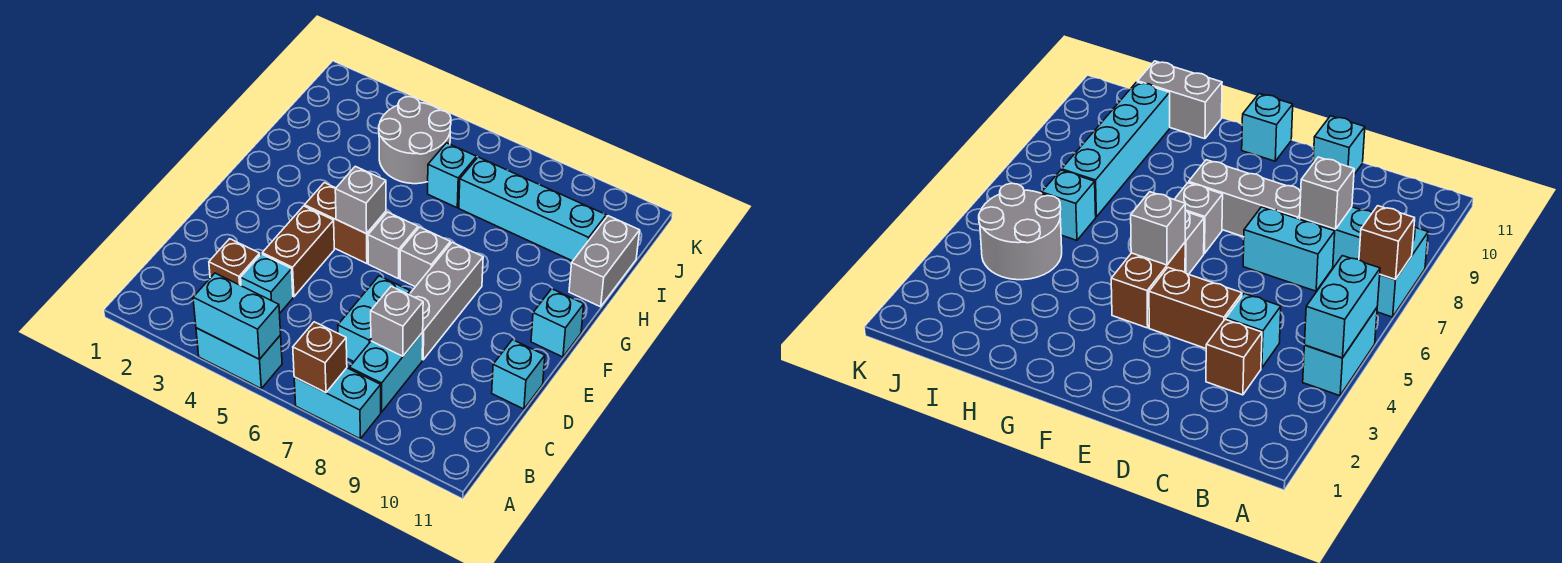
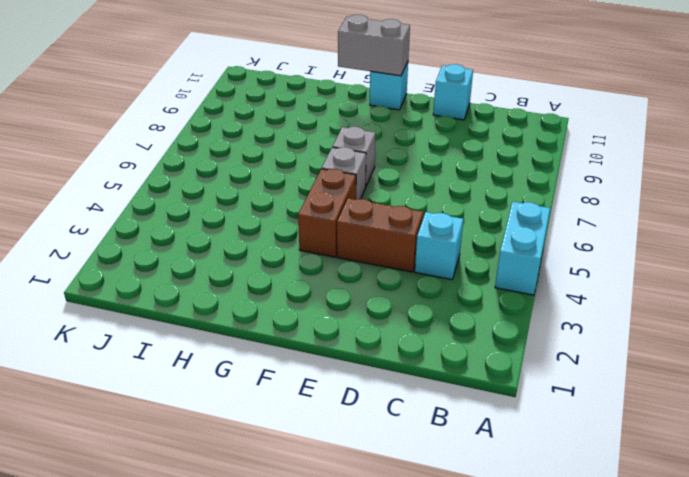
grey brick F11:G11 level 2 -> grey brick H11:I11 level 1
none -> cyan brick A7:A8 level 1
none -> cyan brick B8:C8 level 1
none -> brown brick C3 level 1

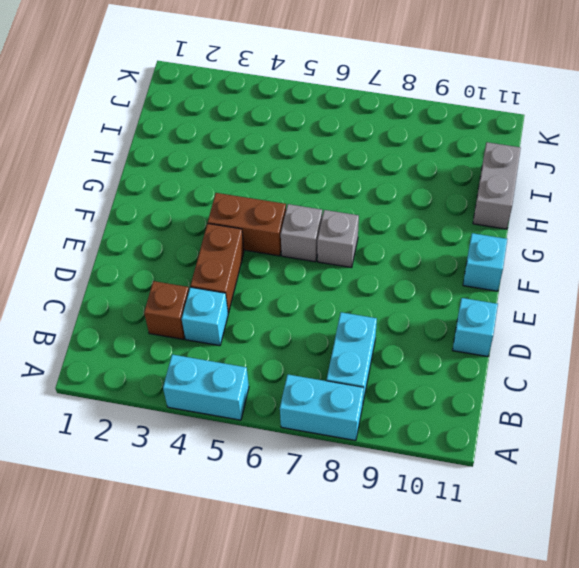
none -> cyan brick C7:D7 level 1
none -> grey brick D8:F8 level 1
none -> grey round brick I4:J5 level 1

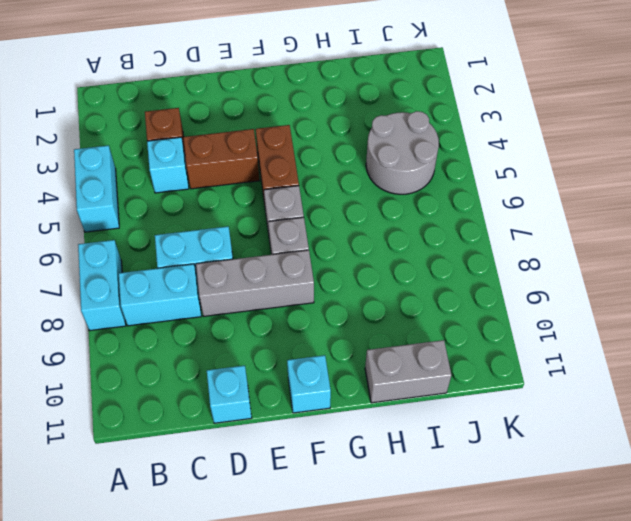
none -> cyan brick I6 level 1
none -> cyan brick I7:I10 level 1
none -> cyan brick A4:A5 level 2

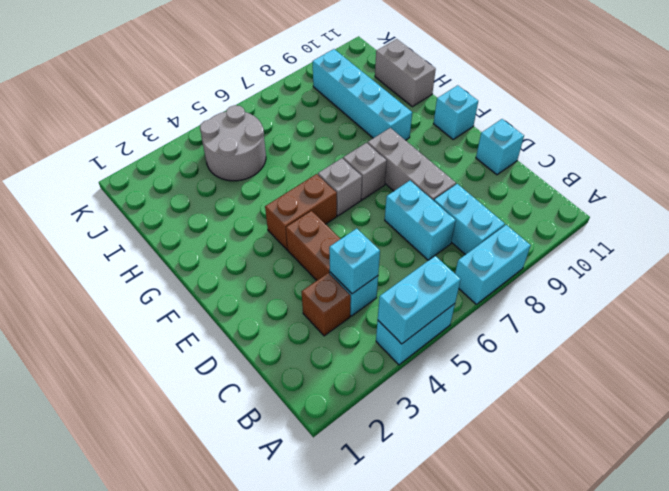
cyan brick C4 level 2 -> cyan brick I6 level 1
cyan brick G9:J9 level 1 -> cyan brick I7:I10 level 1
none -> brown brick A7 level 2
none -> grey brick C8 level 2
none -> grey brick F5 level 2

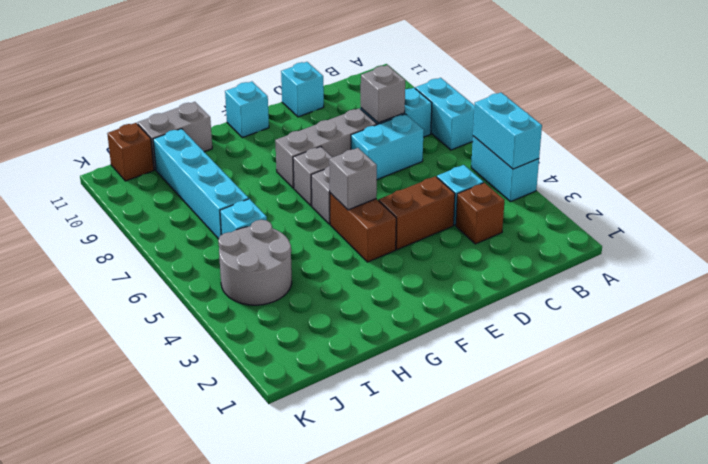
brown brick J11 level 1 -> brown brick A7 level 2

